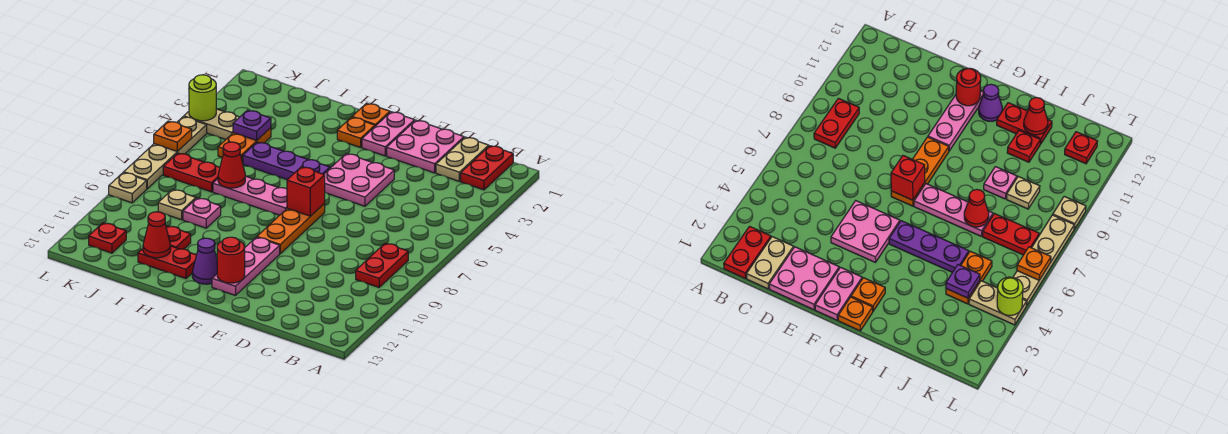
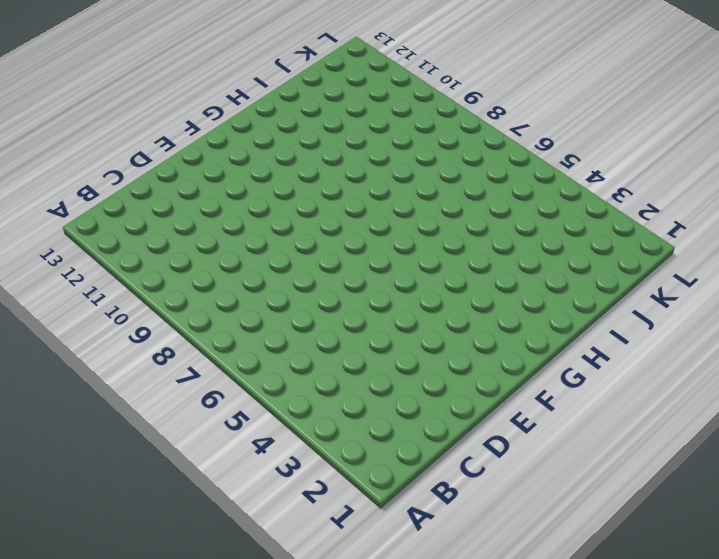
none -> red plate B1:B2 level 1
none -> red plate B8:B9 level 1
none -> tan plate C1:C2 level 1
none -> pink plate D1:E2 level 1

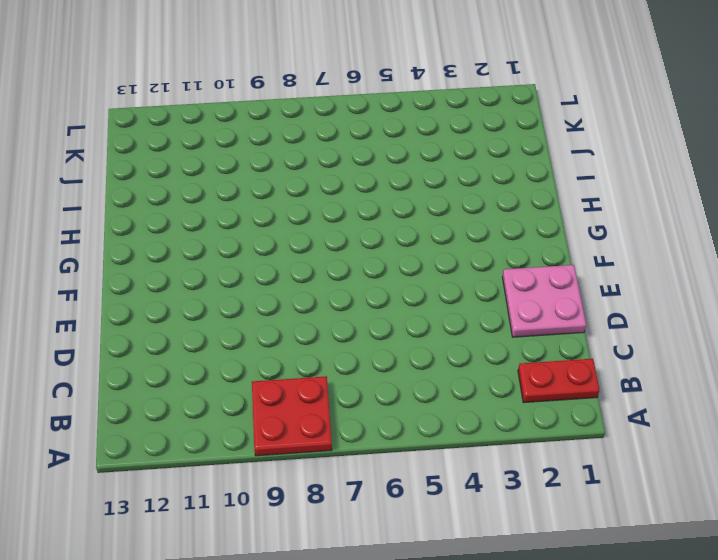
red plate A8:B9 level 1 -> red plate B8:B9 level 1
none -> tan plate C1:C2 level 1
none -> pink plate E4:F5 level 1
none -> pink plate F1:F2 level 1
none -> orange plate F7:F9 level 1

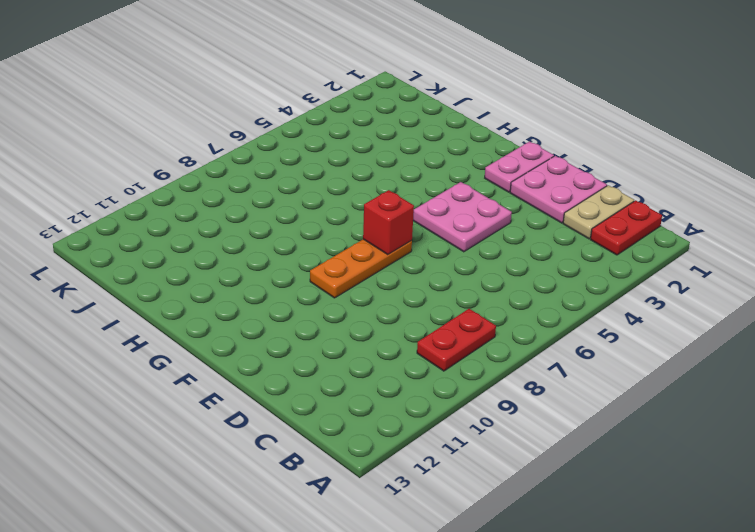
none -> pink plate F10:F12 level 1
none -> orange plate G1 level 1
none -> orange plate G2 level 1
none -> purple plate G5:I5 level 1

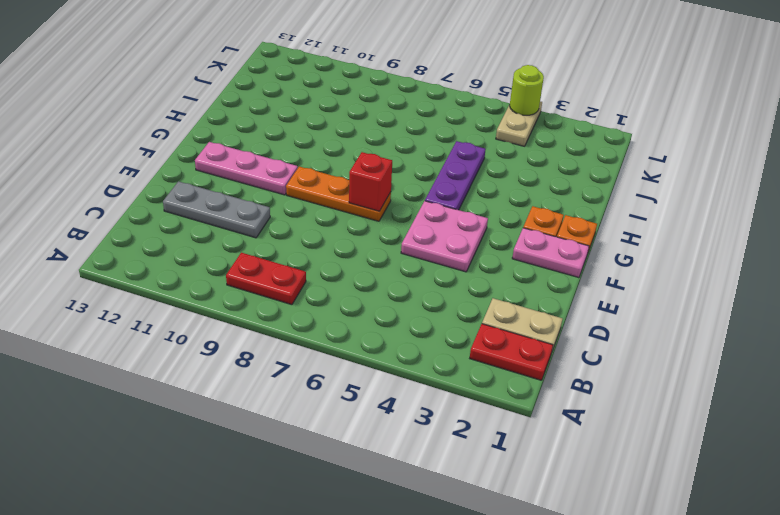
grey plate D10:D12 level 1 -> none
none -> pink plate D1:E2 level 1
none -> pink plate G7:I7 level 1
none -> purple cone G12 level 1
none -> red plate H12:I12 level 1

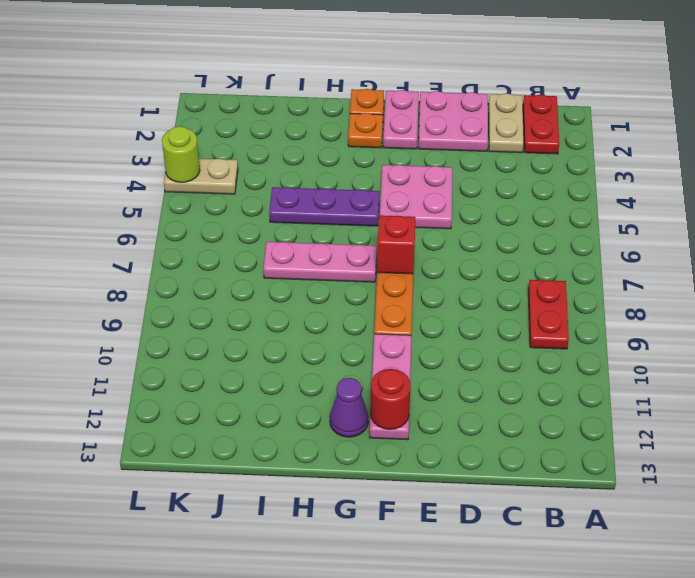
none -> red plate H12:I12 level 1
none -> pink plate I9 level 1
none -> red plate I11 level 1
none -> orange plate J4:J5 level 1

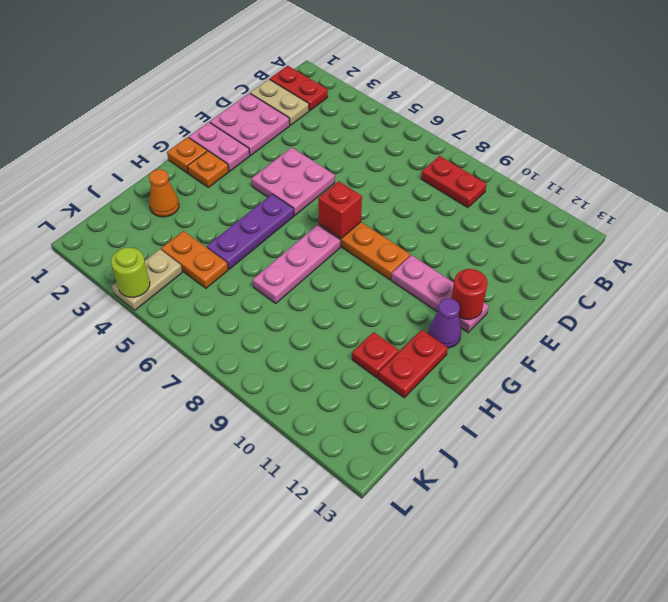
orange cone I2 level 1 -> none
none -> pink plate I9 level 1
none -> red plate J7:K7 level 1
none -> tan plate J9 level 1
none -> red plate K12 level 1

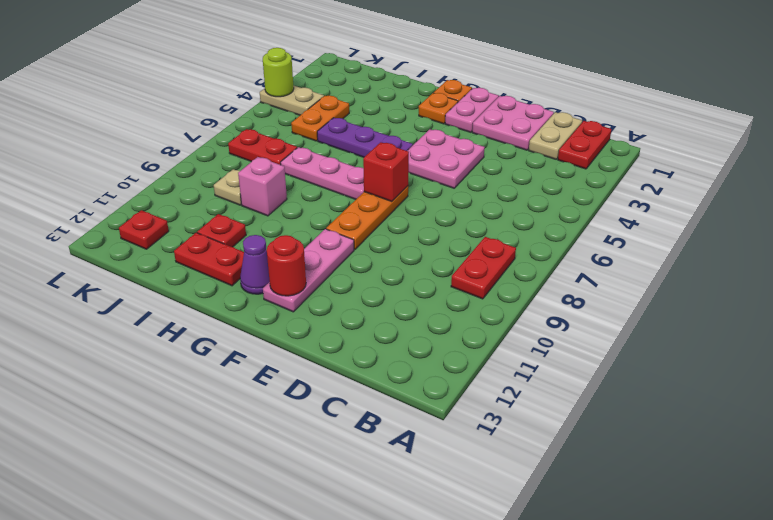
pink brick I9 level 1 -> pink plate I9 level 1
none -> tan plate L5:L8 level 1
none -> tan plate L9 level 1
none -> red cone I7 level 2
none -> red cone I12 level 2

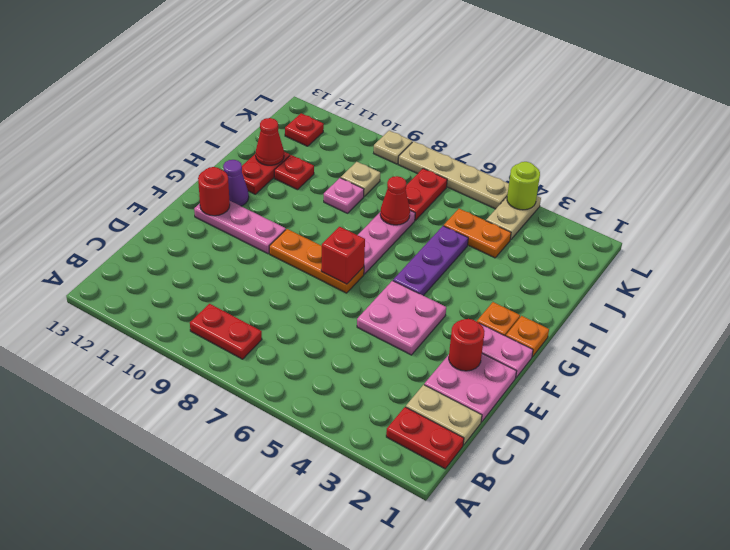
red round brick E2 level 2 -> none
none -> purple plate J4 level 2
none -> orange plate L6 level 2

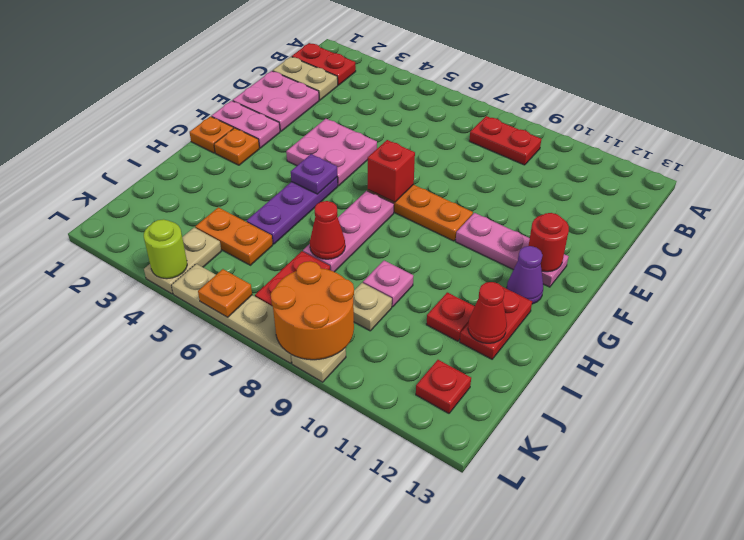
purple plate G5 level 2 -> purple plate J4 level 2
orange round brick K8:L9 level 2 -> none

